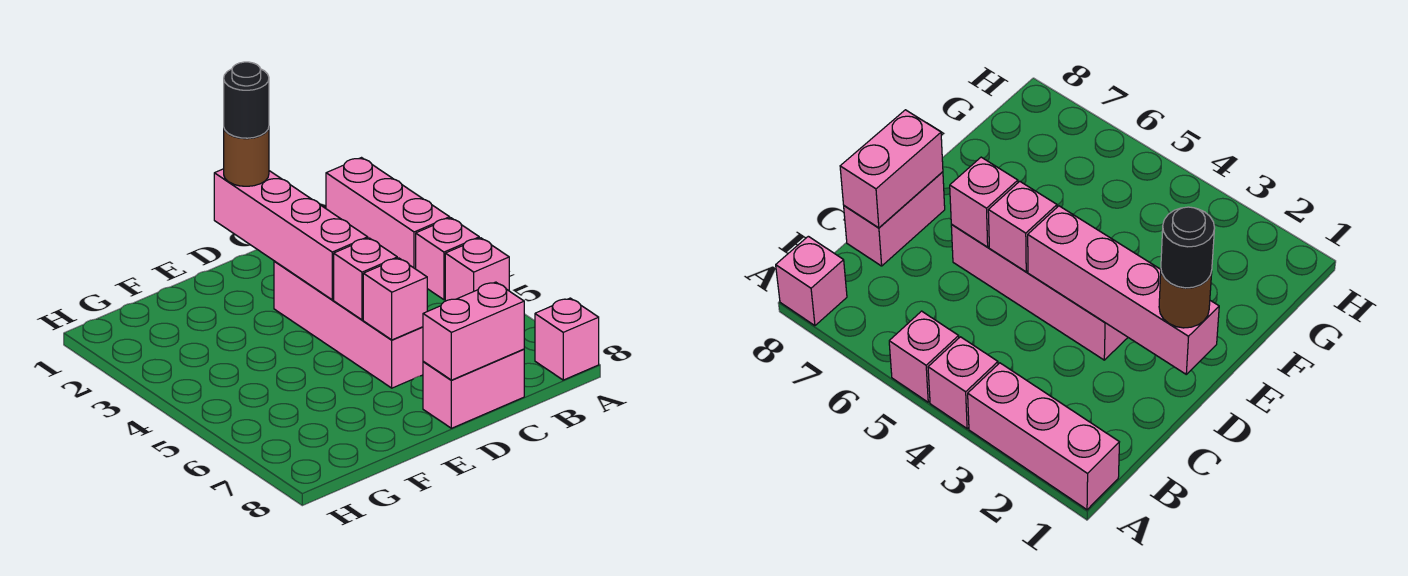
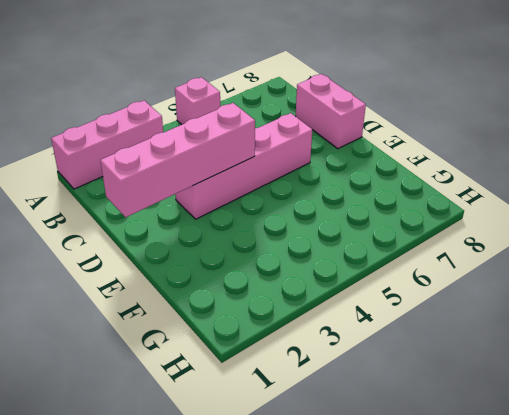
none -> pink brick A4 level 1
none -> pink brick A8 level 1
none -> pink brick C8:D8 level 2

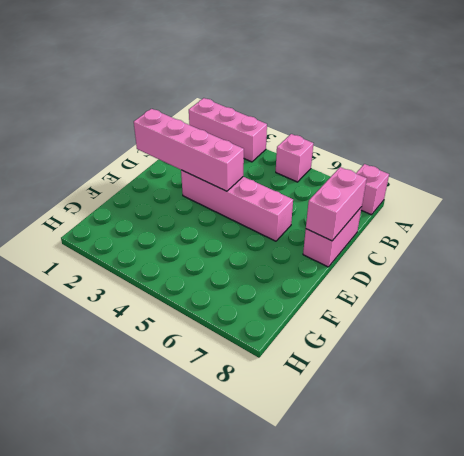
none -> pink brick A4 level 1
none -> pink brick D5 level 2
none -> pink brick D6 level 2

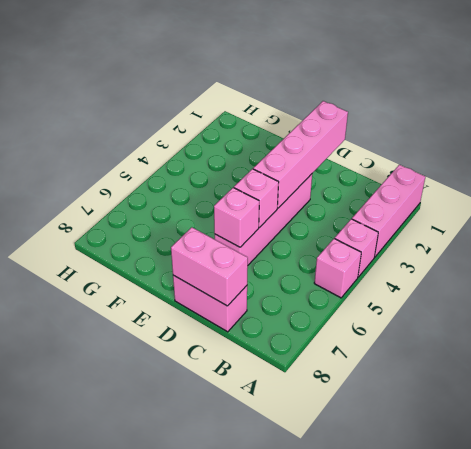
none -> pink brick A8 level 1
none -> brown round brick D1 level 3
none -> black round brick D1 level 4

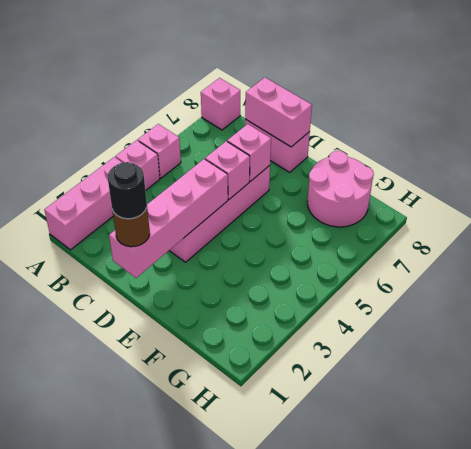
pink round brick F7:G8 level 1 -> none

